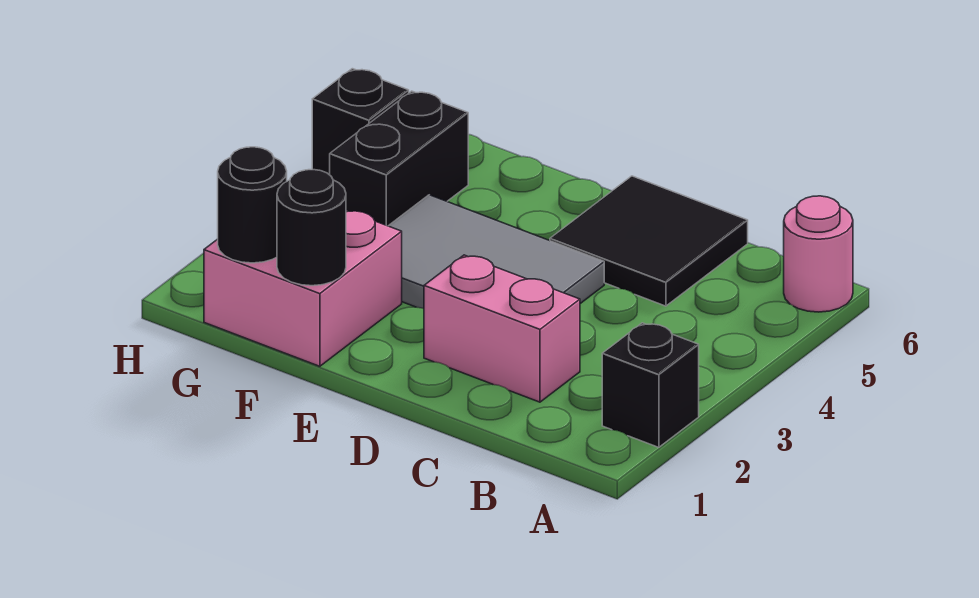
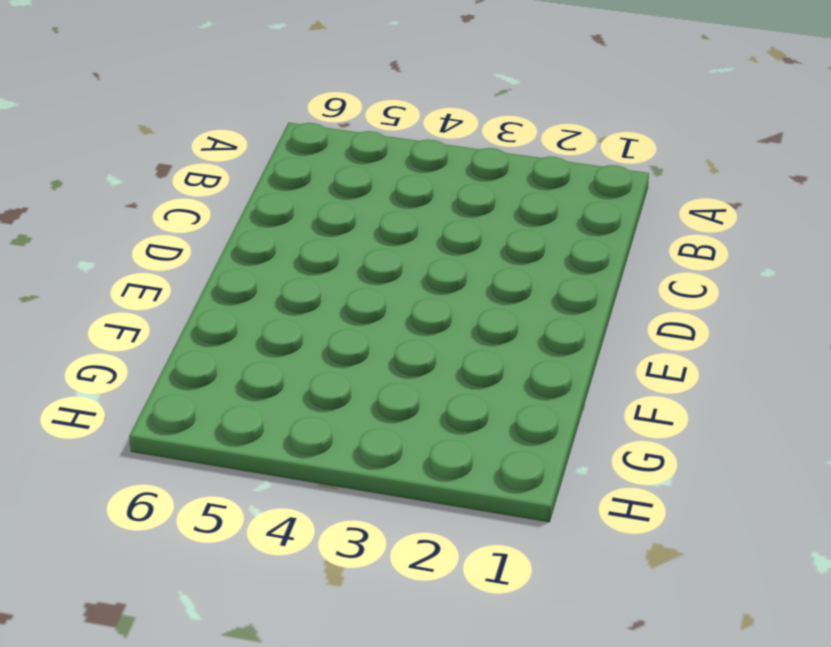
none -> black brick A2 level 1
none -> pink round brick A6 level 1

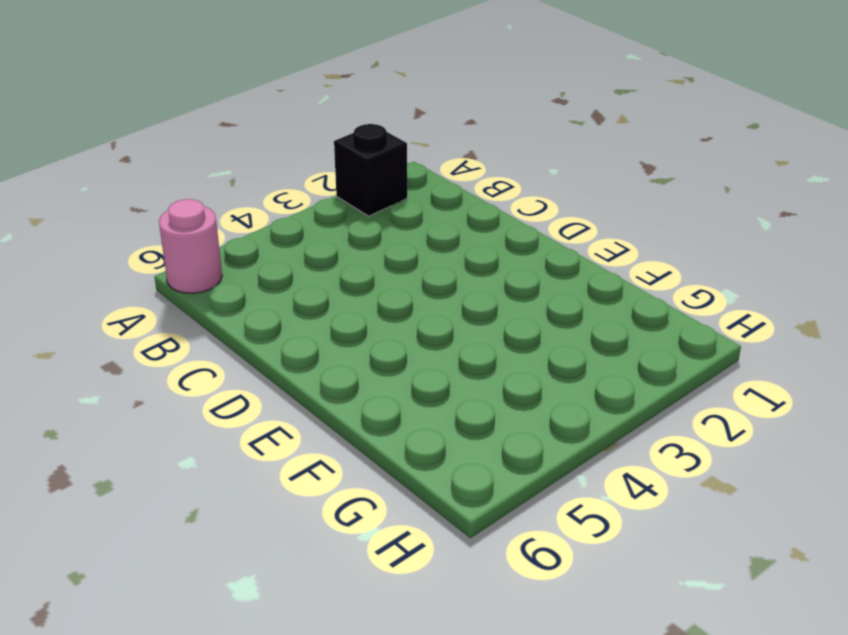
none -> pink brick C2:D2 level 1
none -> black tile C5:D6 level 1

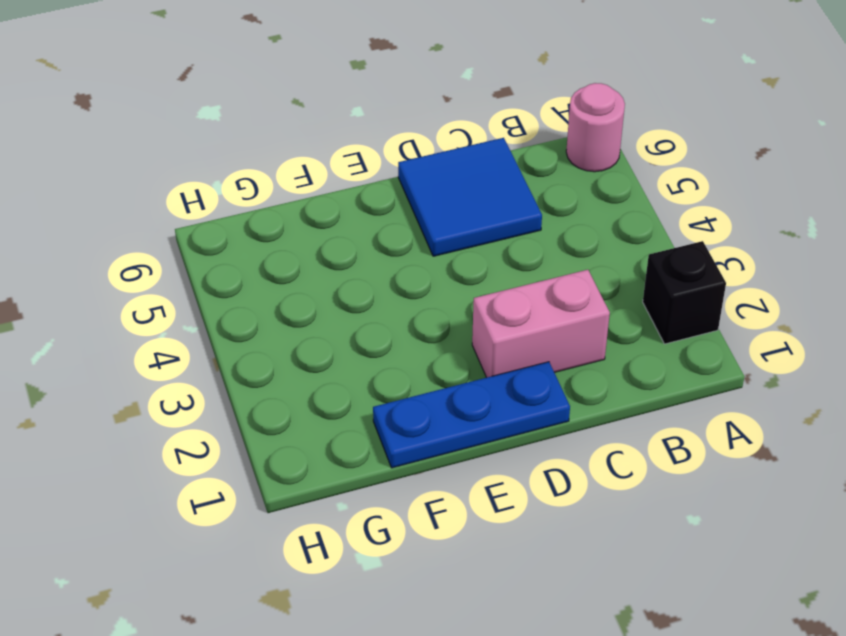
blue tile C5:D6 level 1 -> black tile C5:D6 level 1
blue plate D1:F1 level 1 -> pink brick F1:G2 level 1
none -> grey tile D3:F4 level 1
none -> black brick G4:G5 level 1

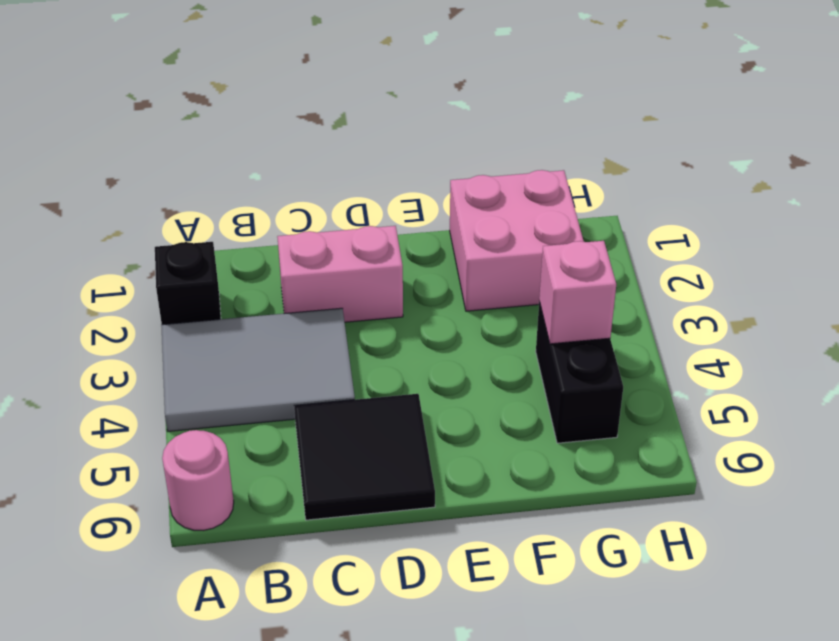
grey tile A3:C4 level 1 -> grey tile D3:F4 level 1
pink brick G4 level 2 -> none
none -> black brick H5 level 1
none -> black round brick F1 level 2

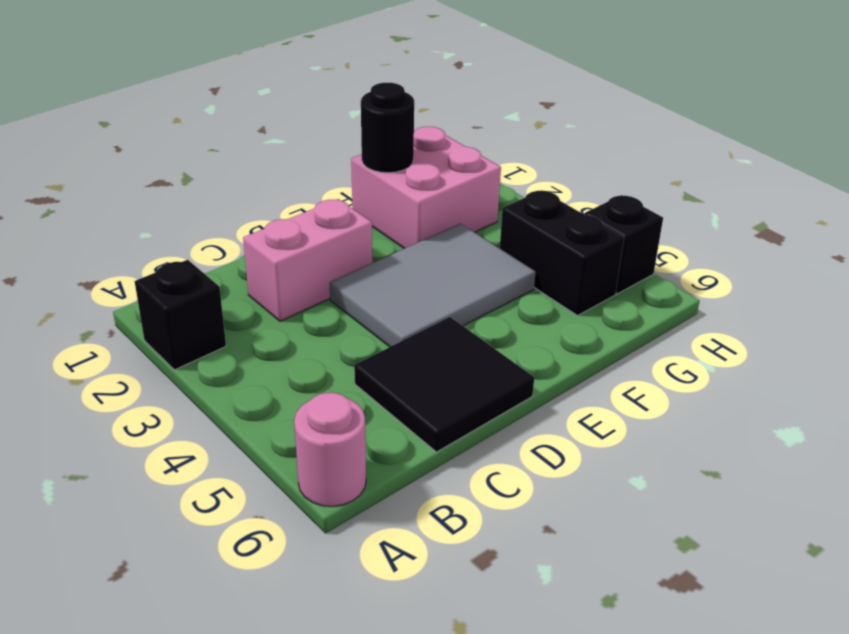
none -> black round brick G1 level 2

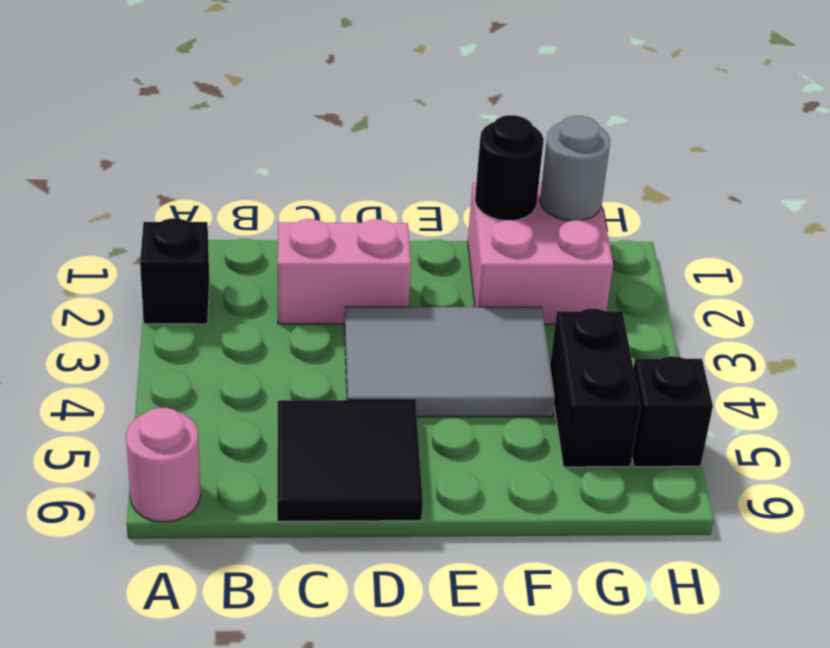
grey round brick G1 level 2 -> black round brick G1 level 2

